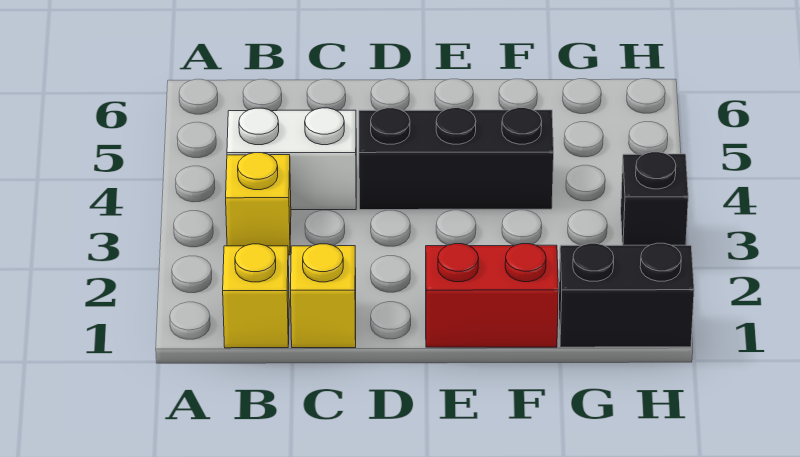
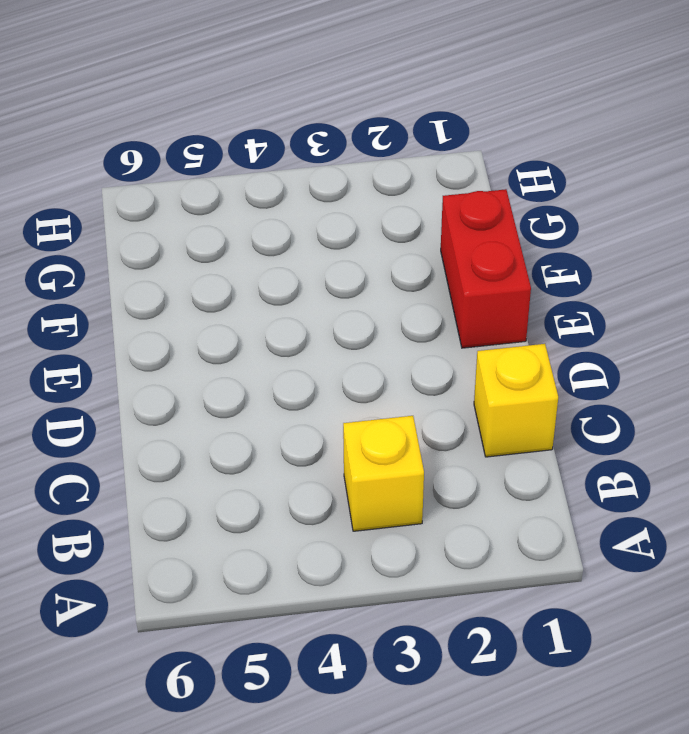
none -> yellow brick B1 level 1
none -> white brick B4:C4 level 1

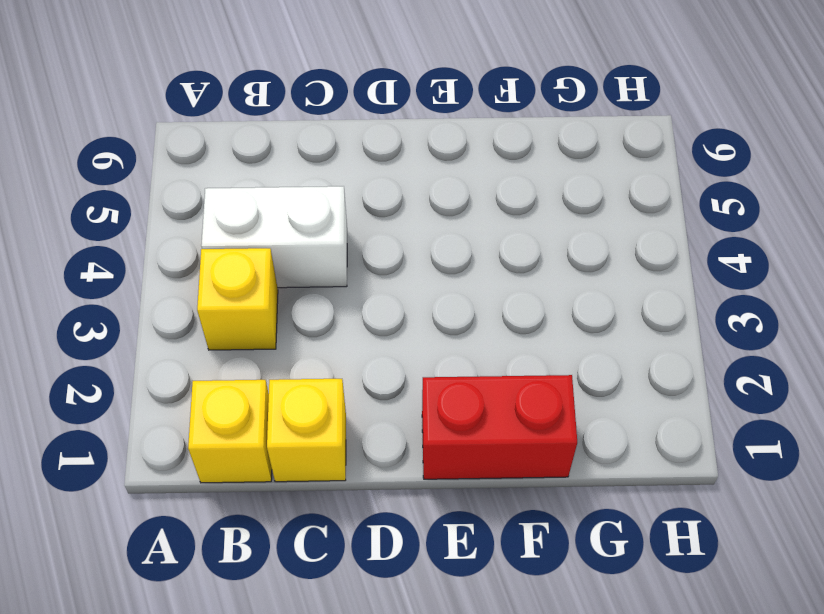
none -> black brick D4:F4 level 1
none -> black brick G1:H1 level 1

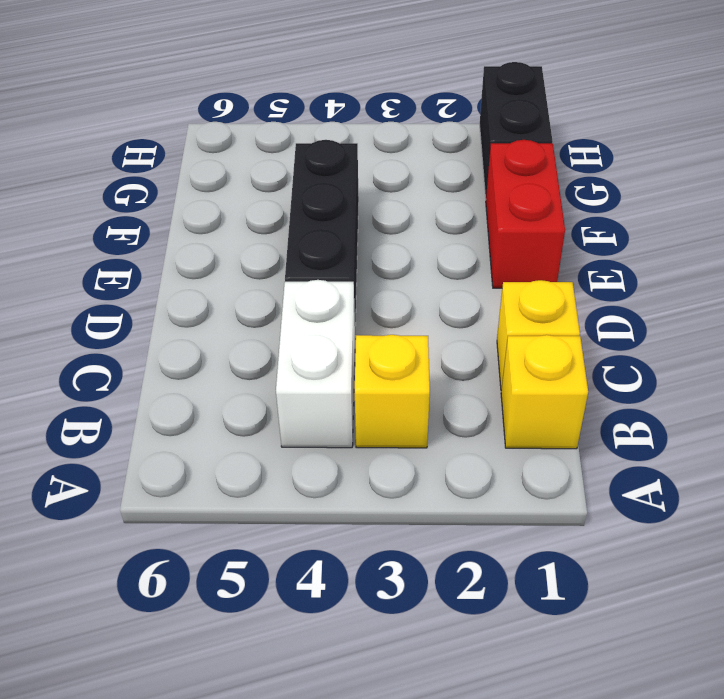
none -> black brick H3 level 1

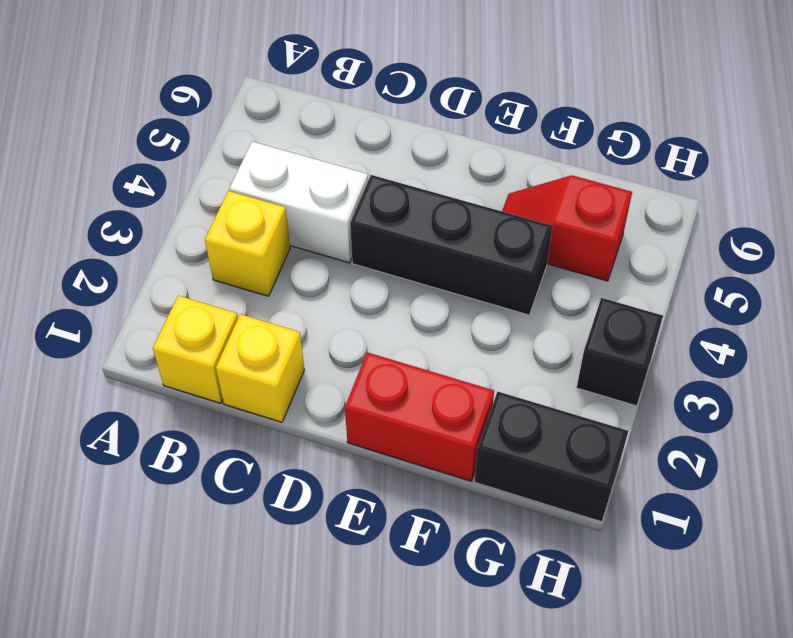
red slope F5:G5 level 1 top G -> none

